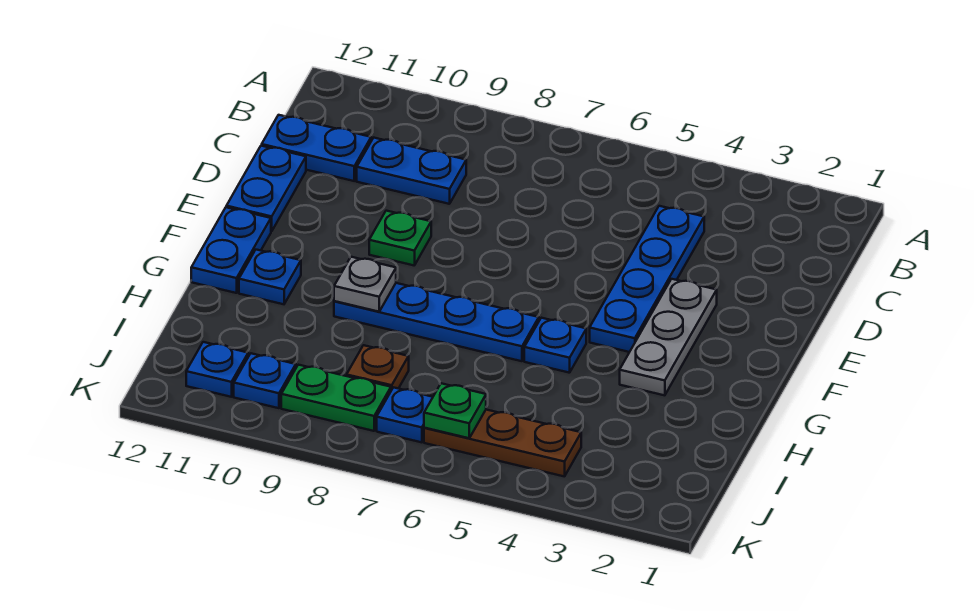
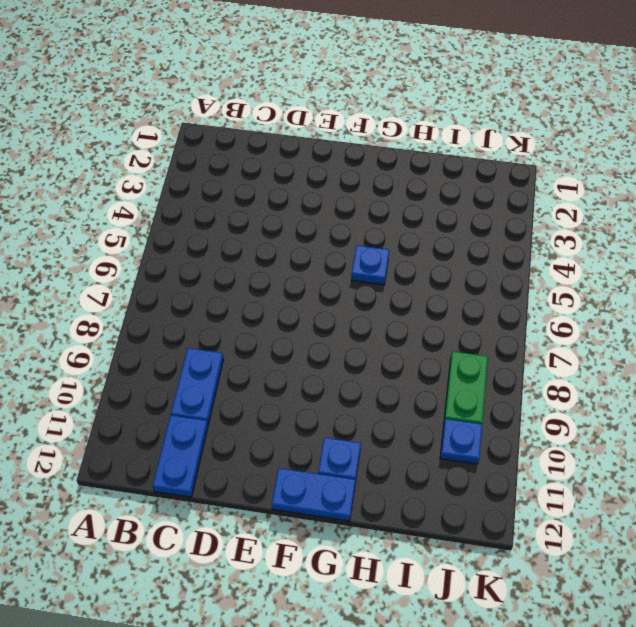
none -> blue plate C4:F4 level 1
none -> blue plate D12:E12 level 1
none -> grey plate E3:G3 level 1

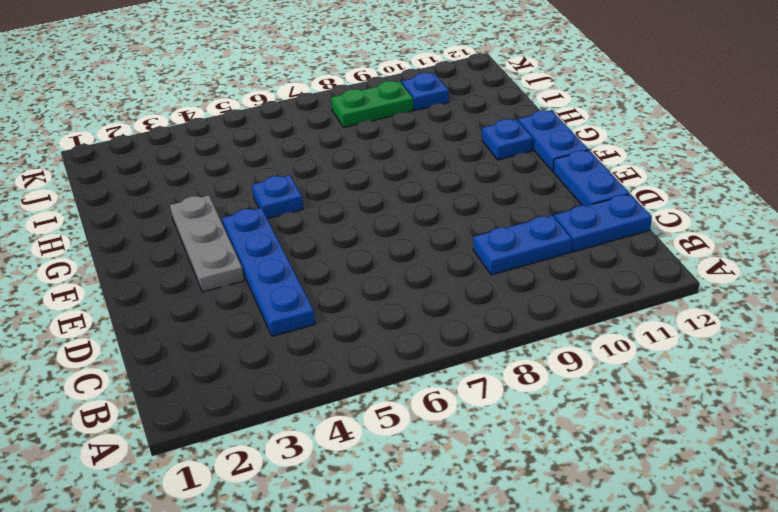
none -> green plate E9 level 1
none -> blue plate G6:G9 level 1
none -> brown plate I8 level 1

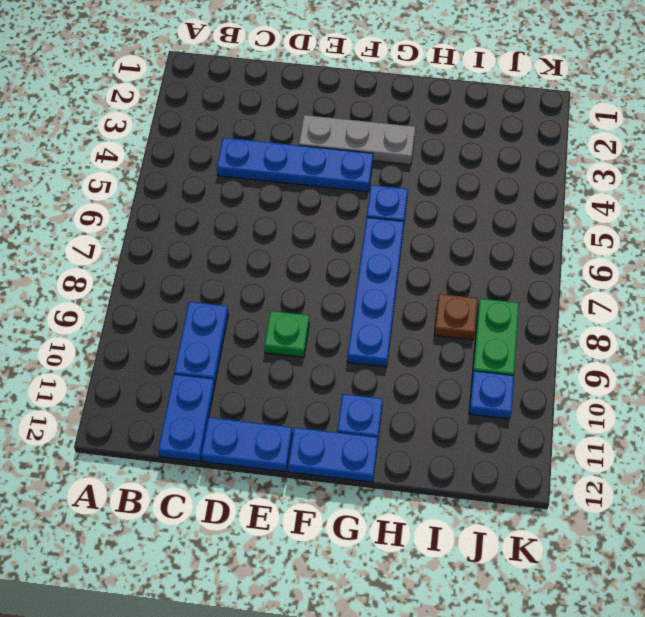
none -> brown plate J4:J6 level 1
none -> blue plate J7 level 1
none -> blue plate J11 level 1

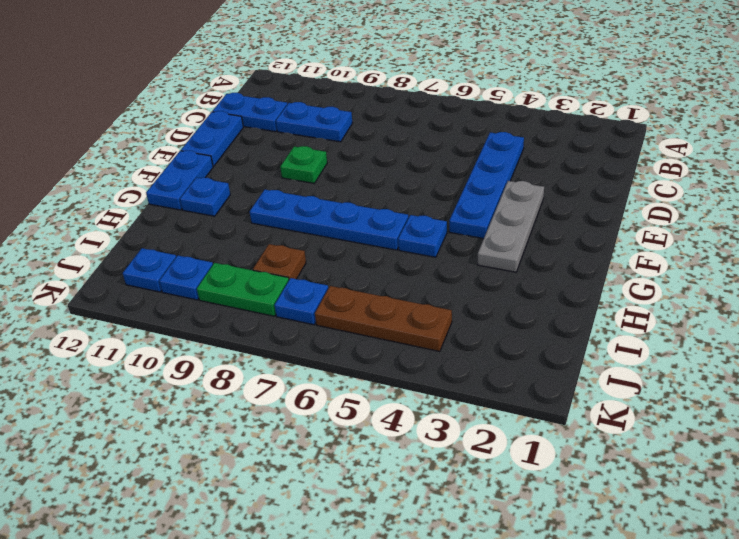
none -> grey plate G9 level 2
none -> green plate J6 level 2

